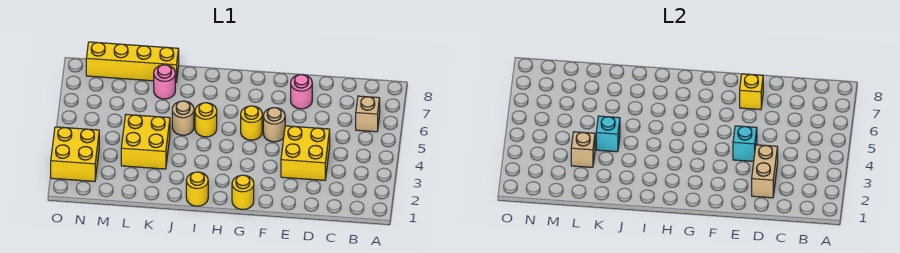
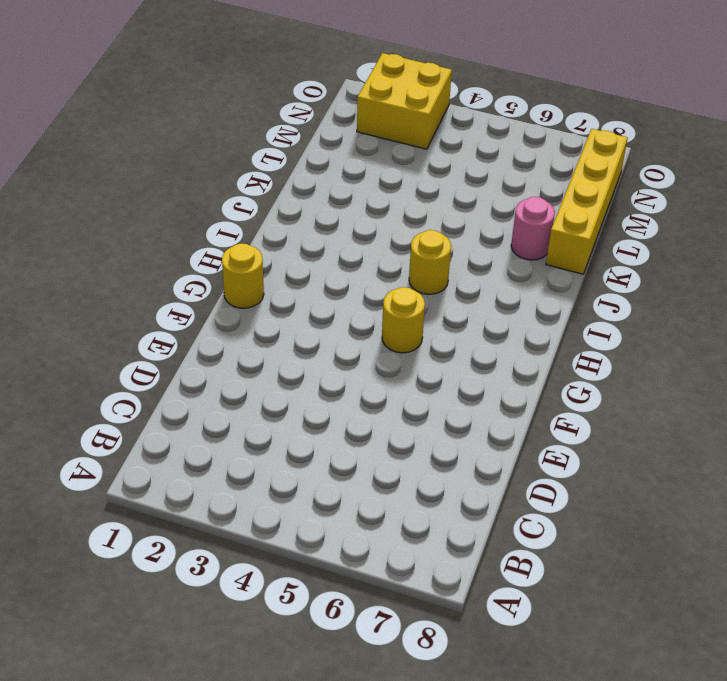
none -> tan brick B6 level 1
none -> yellow brick D3:E4 level 1
none -> pink round brick E7 level 1

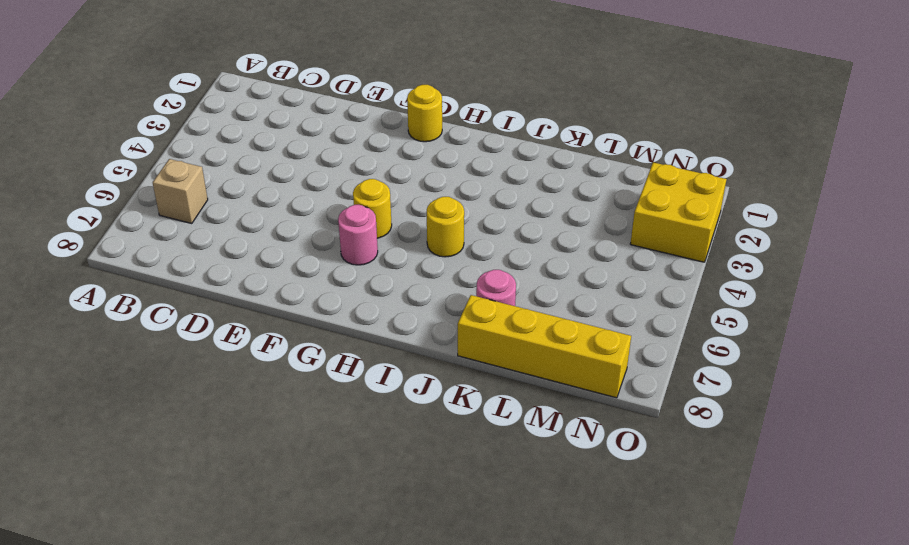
pink round brick G6 level 1 -> pink round brick E7 level 1
none -> yellow brick D3:E4 level 1
none -> tan round brick F5 level 1
none -> yellow round brick I1 level 1

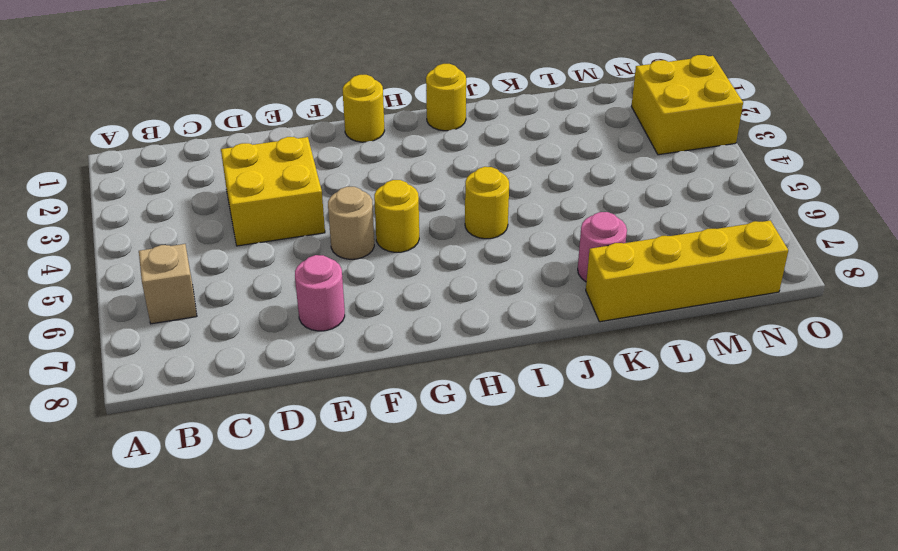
none -> tan round brick J5 level 1
none -> yellow brick K3:L4 level 1
none -> tan brick D2:D3 level 2

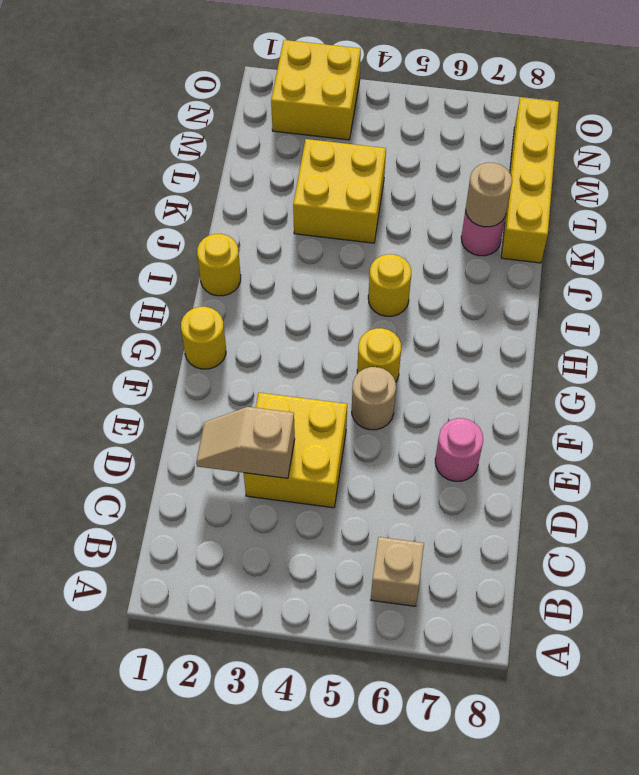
tan slope D2:D3 level 2 top 3 -> tan brick D2:D3 level 2
tan round brick K7 level 2 -> tan round brick J5 level 1
none -> cyan brick E4 level 2
none -> yellow brick E7 level 2
none -> cyan brick K4 level 2

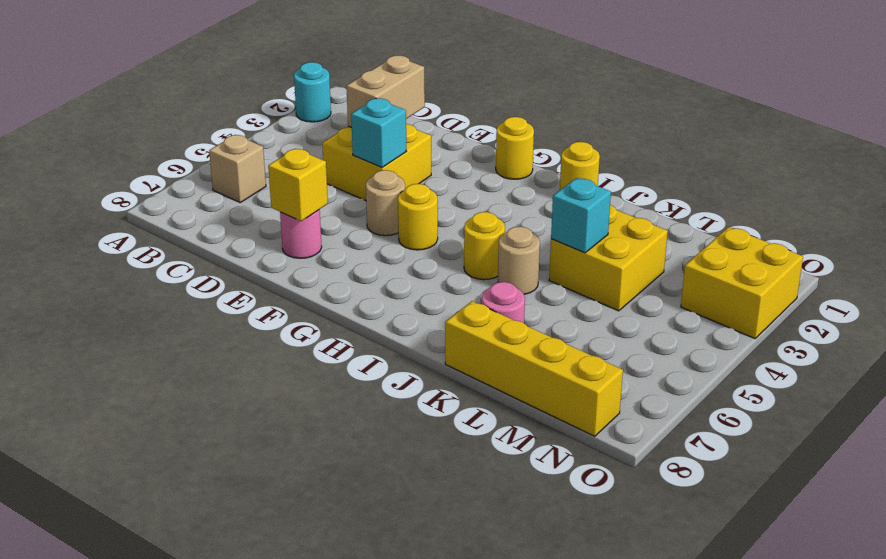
cyan round brick A2 level 1 -> none
none -> tan brick L3 level 2

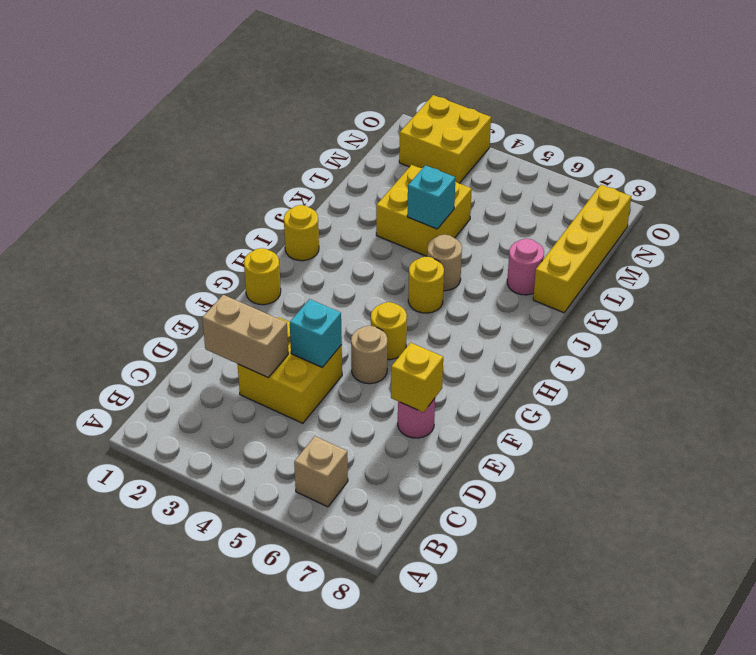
none -> tan brick L3 level 2

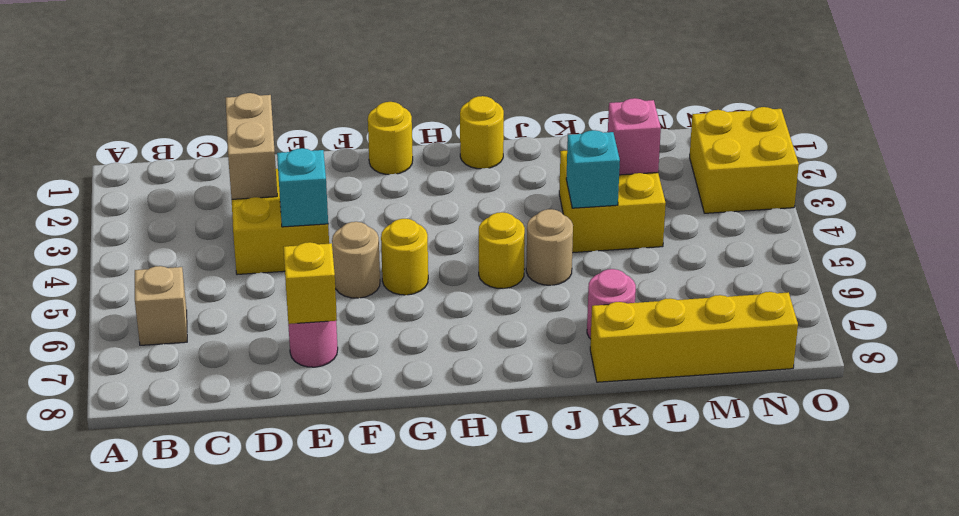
pink brick L3 level 2 -> tan brick L3 level 2

